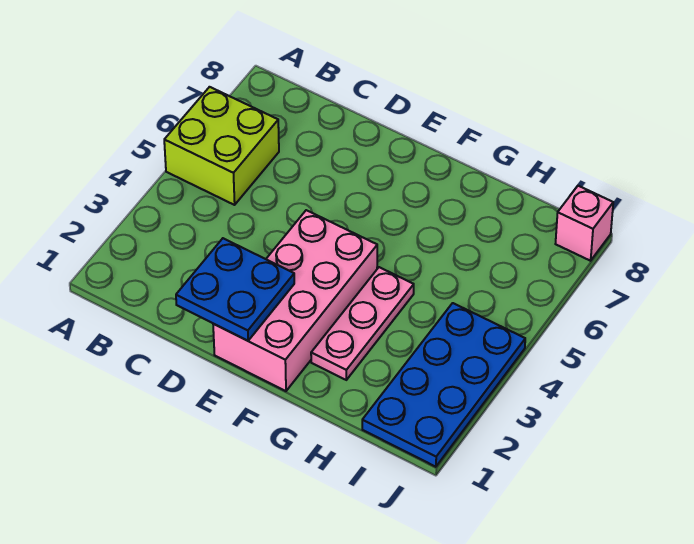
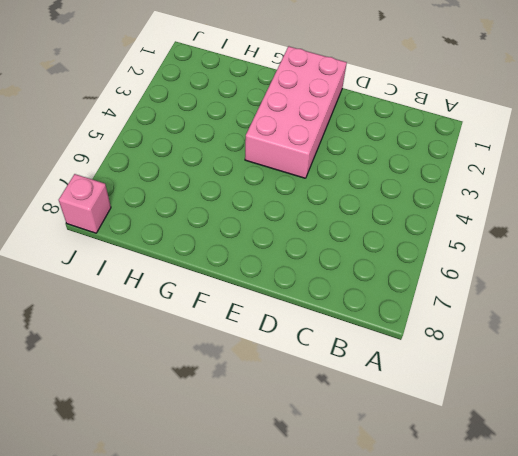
none -> lime brick A5:B6 level 1
none -> pink plate G2:G4 level 1

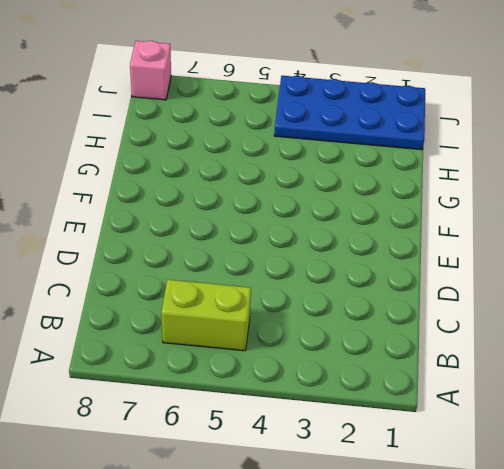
lime brick B5:B6 level 1 -> lime brick A5:B6 level 1
none -> pink brick E1:F4 level 1
none -> pink plate G2:G4 level 1

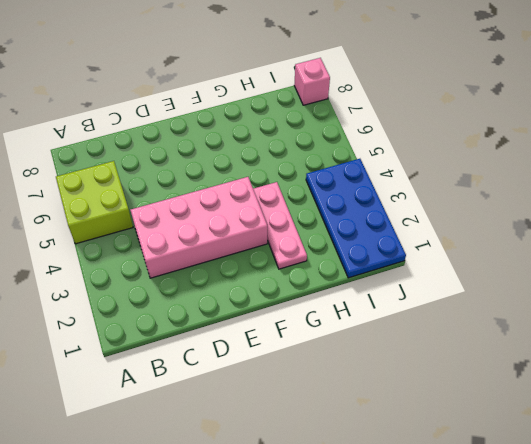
pink brick C3:F4 level 1 -> pink brick E1:F4 level 1
none -> blue plate D1:E2 level 2

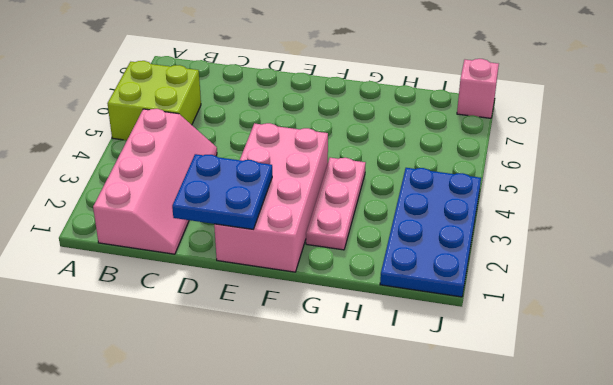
pink slope B1:C4 level 1 top B -> none

